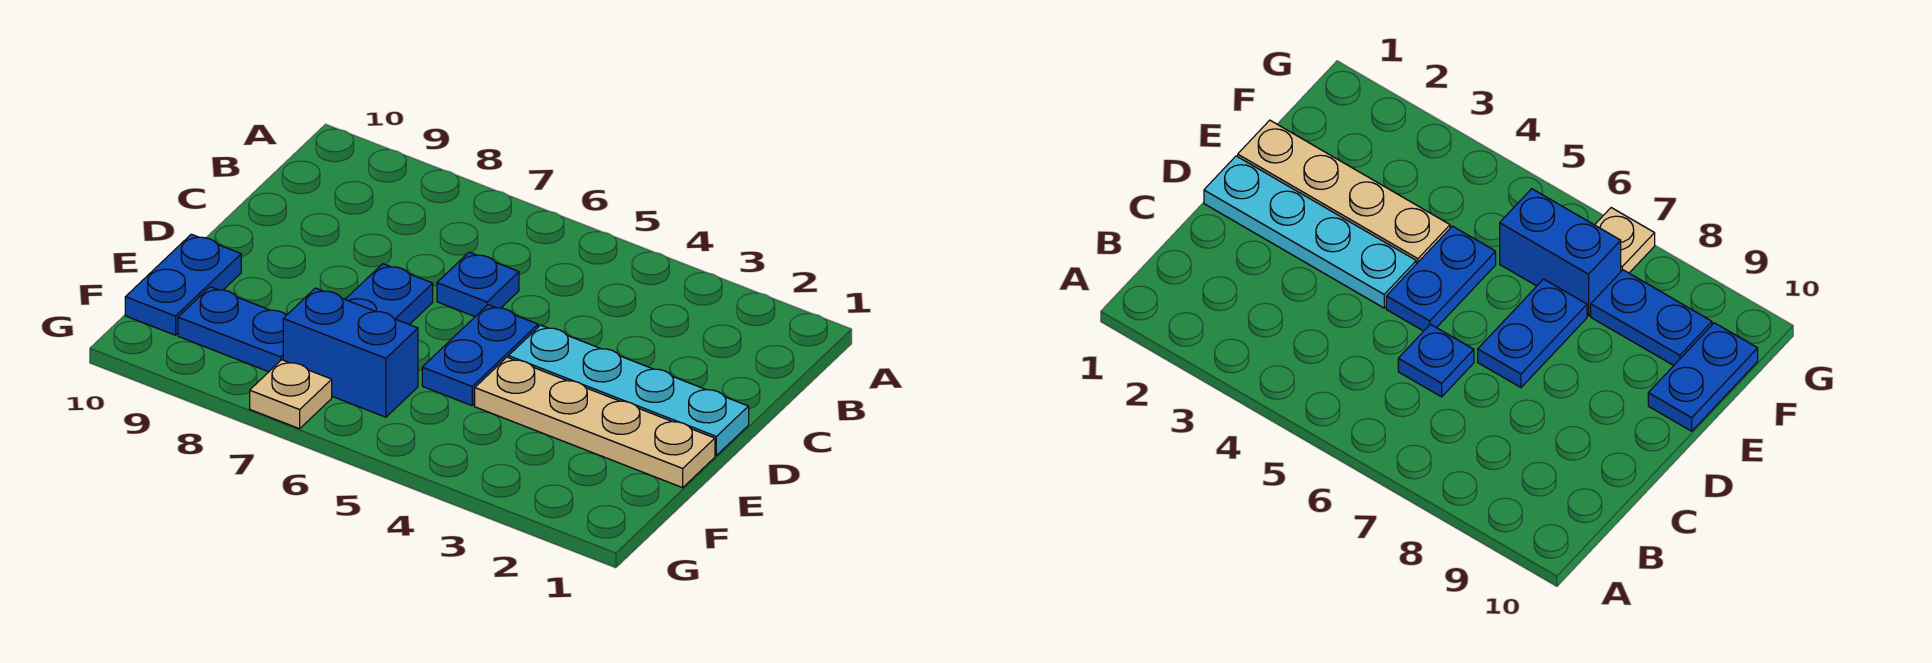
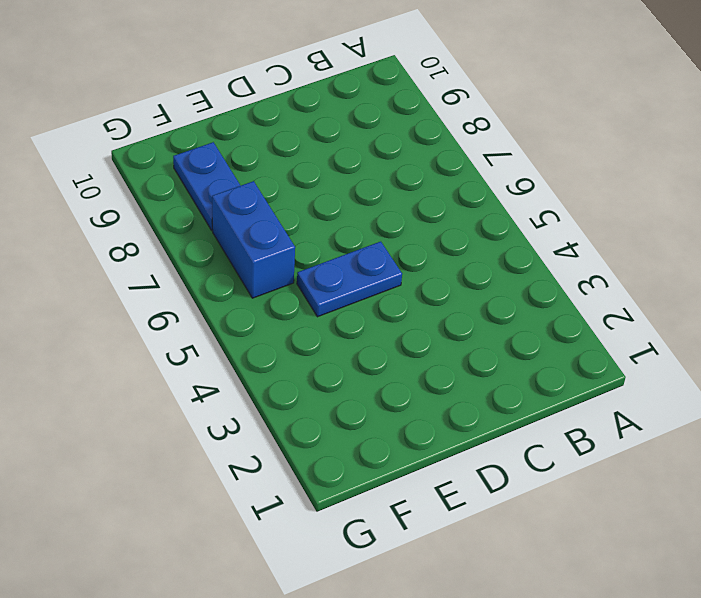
none -> blue plate C6 level 1
none -> cyan plate D1:D4 level 1

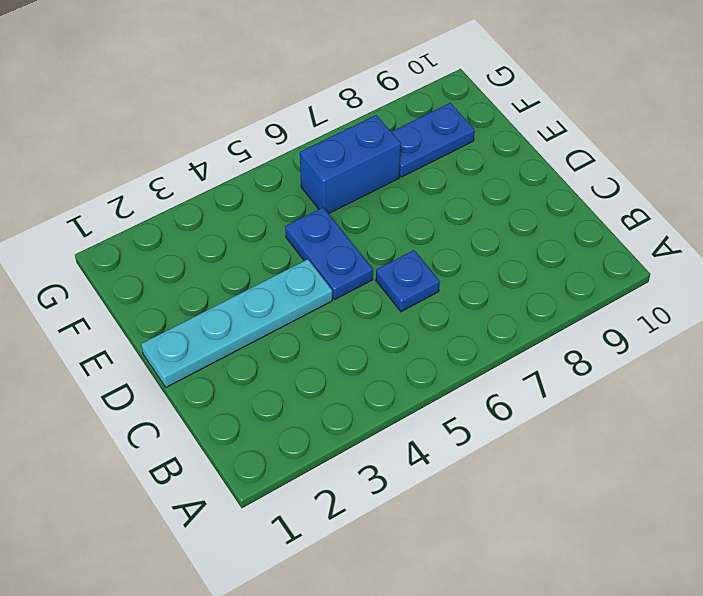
none -> blue plate D7:E7 level 1
none -> tan plate E1:E4 level 1

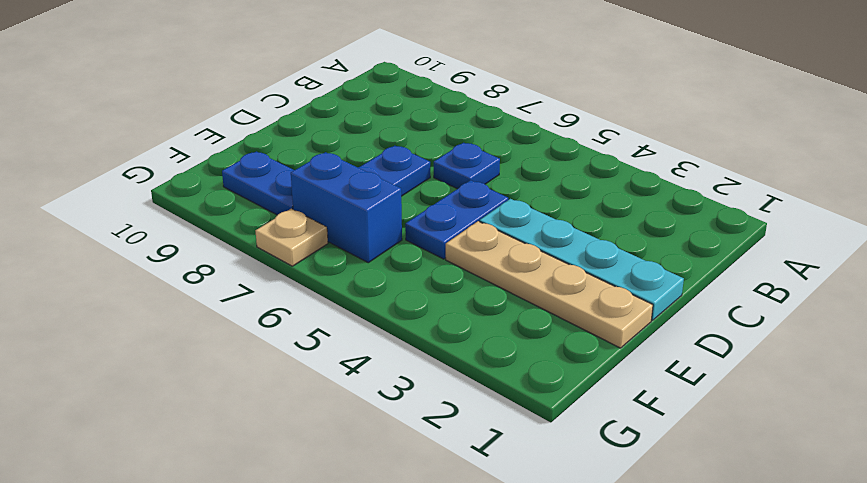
none -> blue plate E10:F10 level 1

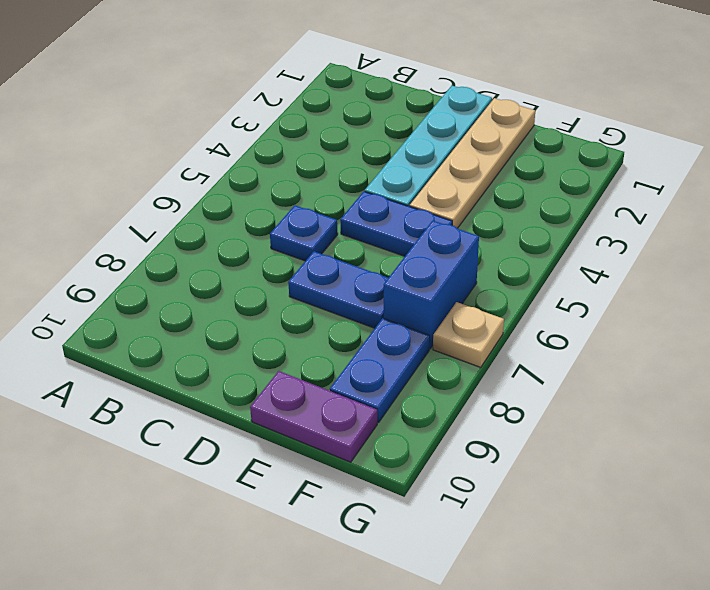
purple plate E10:F10 level 1 -> blue plate E10:F10 level 1

